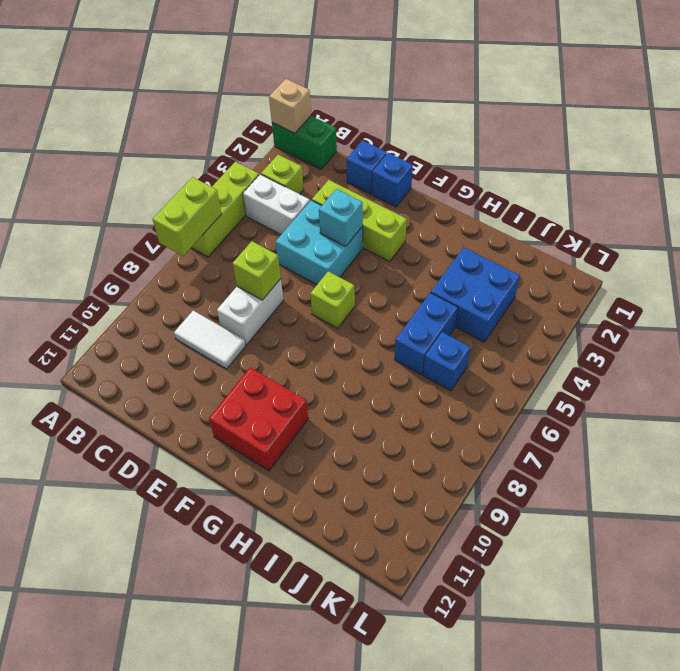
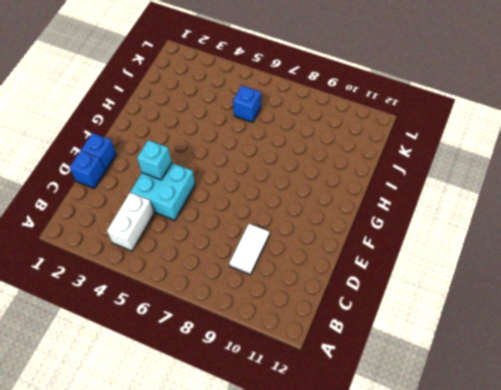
none -> green brick A1:B1 level 1
none -> lime brick A4:A6 level 1
none -> lime brick B3 level 1

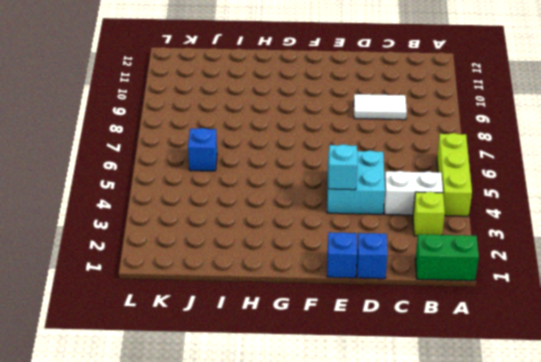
none -> lime brick D3:F3 level 1
none -> white brick D7:D8 level 1
none -> lime brick F6 level 1

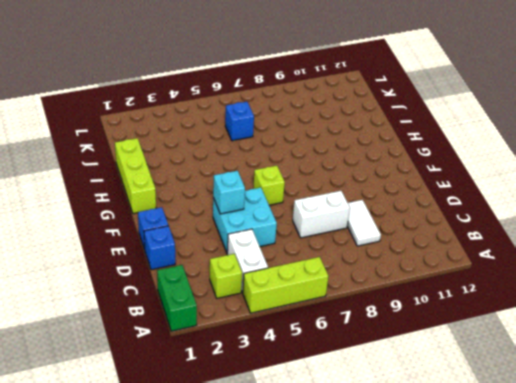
lime brick G1:I1 level 1 -> lime brick D3:F3 level 1
none -> red brick F10:G11 level 1
none -> blue brick I3:J4 level 1
none -> blue brick I5:I6 level 1

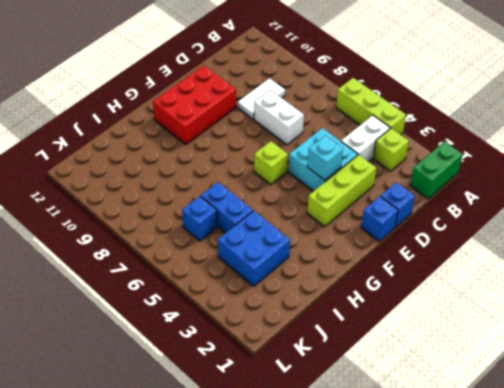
red brick E10:G11 level 1 -> red brick F10:G11 level 1
none -> tan brick A1 level 2
none -> lime brick A6:A7 level 2
none -> lime brick D7 level 2

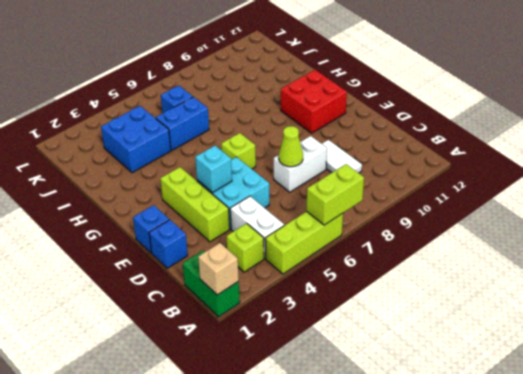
lime cone D7 level 2 -> lime brick D7 level 2

